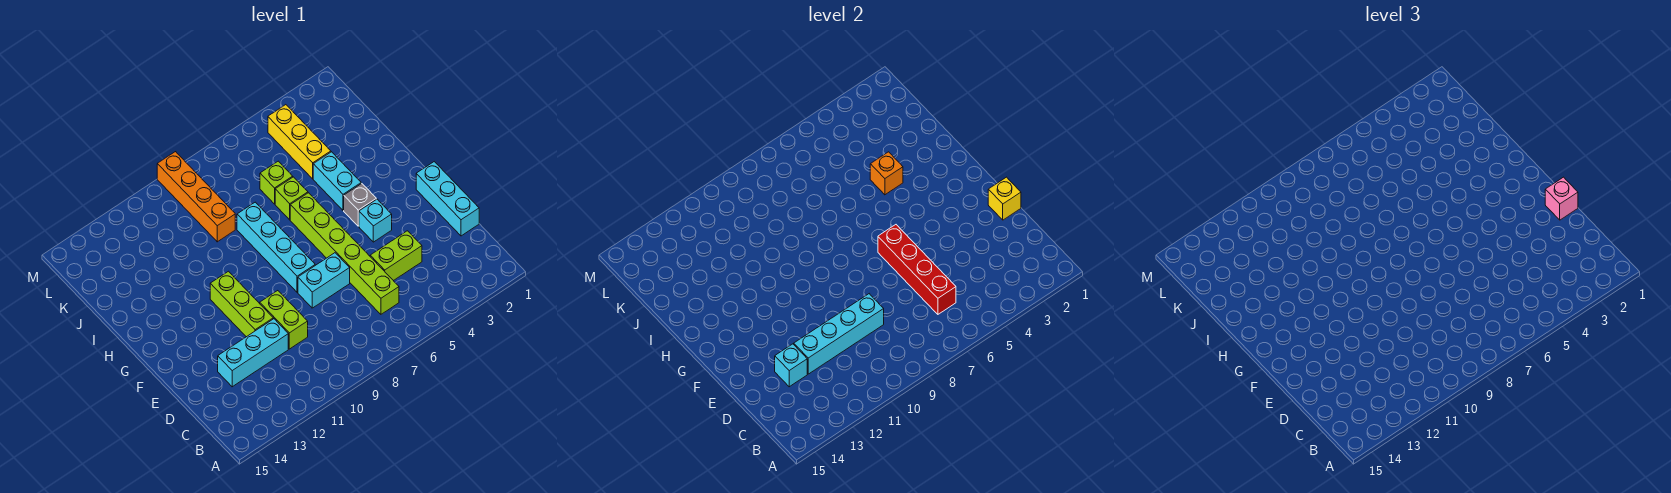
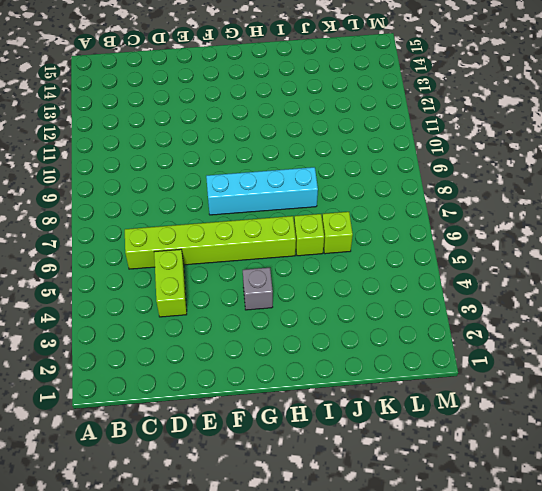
none -> cyan brick D1:F1 level 1
none -> lime brick D10:E10 level 1
none -> cyan brick D11:D13 level 1

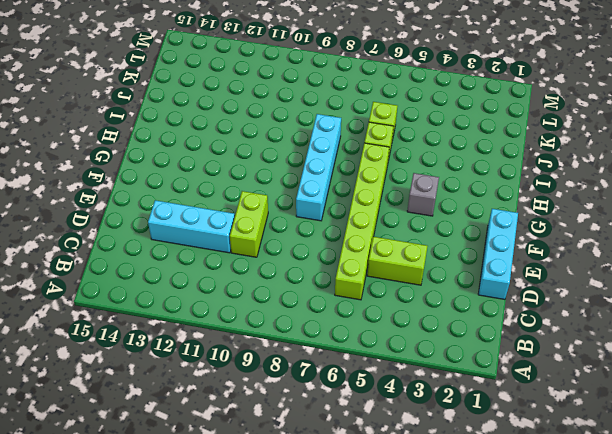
none -> cyan brick E7:E8 level 1
none -> lime brick E11:G11 level 1
none -> cyan brick F4 level 1

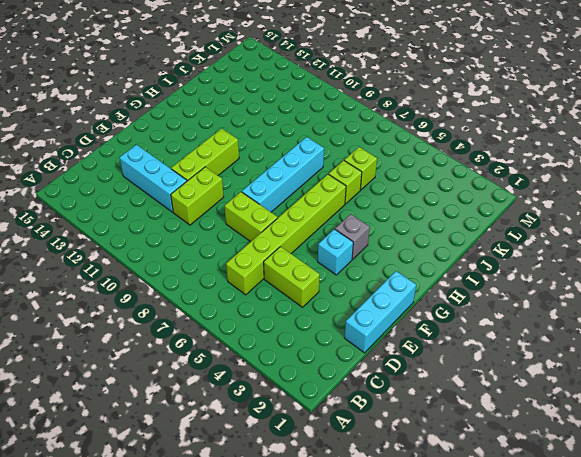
lime brick E7:E8 level 1 -> cyan brick E7:E8 level 1
none -> cyan brick H4:I4 level 1
none -> yellow brick J4:L4 level 1
none -> orange brick J9:M9 level 1

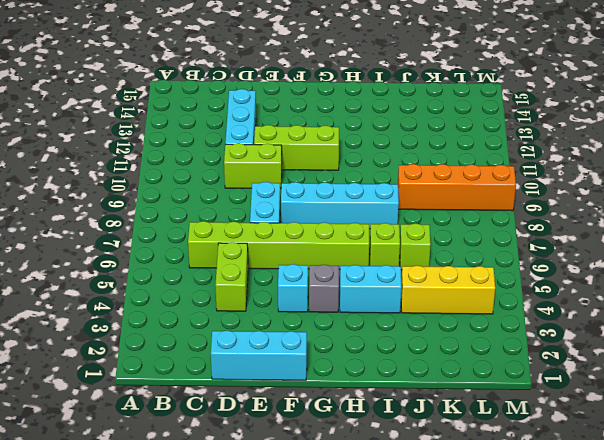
none -> red brick C6:F6 level 2
none -> cyan brick D9:D12 level 2
none -> cyan brick D13 level 2

